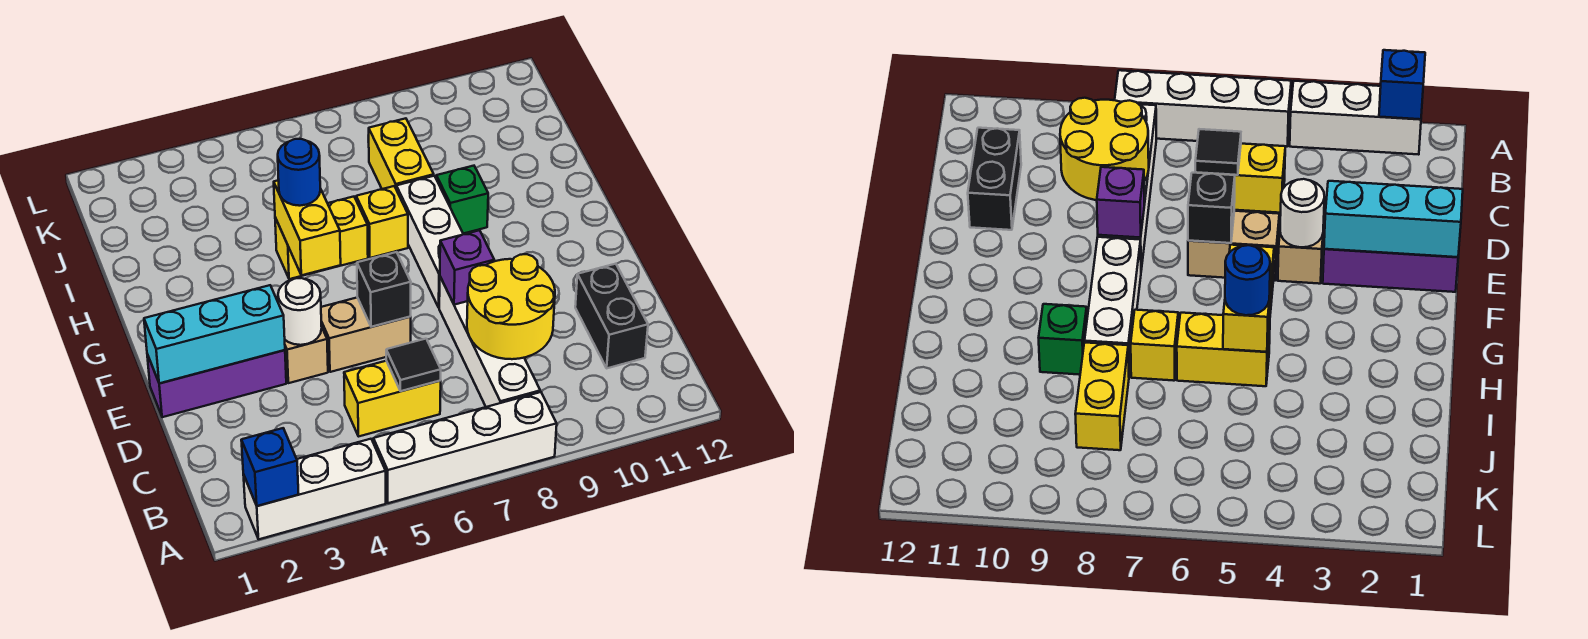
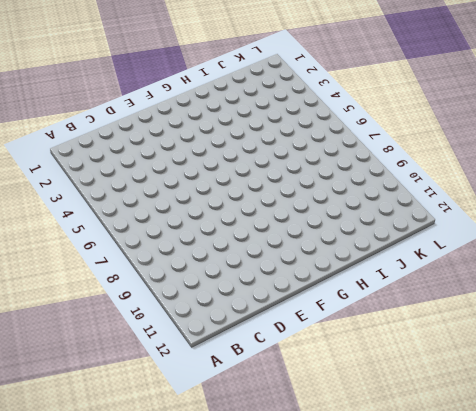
none -> white brick A2:A4 level 1
none -> white brick A5:A8 level 1
none -> white brick B8:E8 level 1

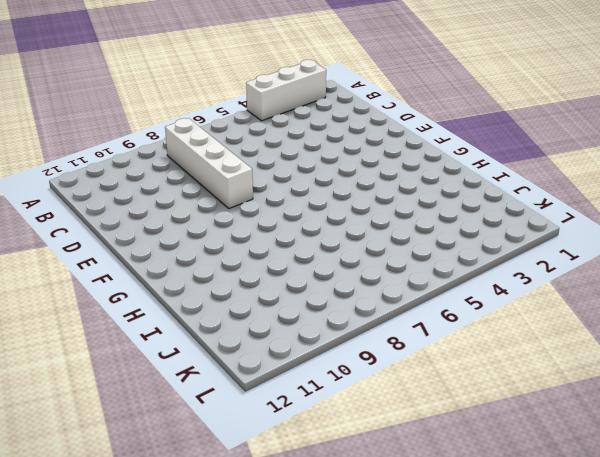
none -> white brick A5:A8 level 1
none -> yellow brick C5:C6 level 1
none -> black brick C11:D11 level 1

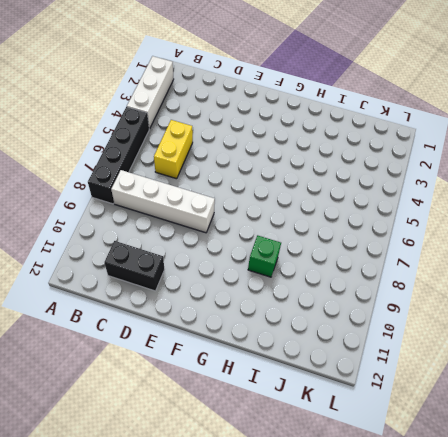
black brick A5:A8 level 1 -> white brick A5:A8 level 1
none -> purple brick E1:E3 level 1
none -> tan brick E4 level 1
none -> tan brick E5:E6 level 1

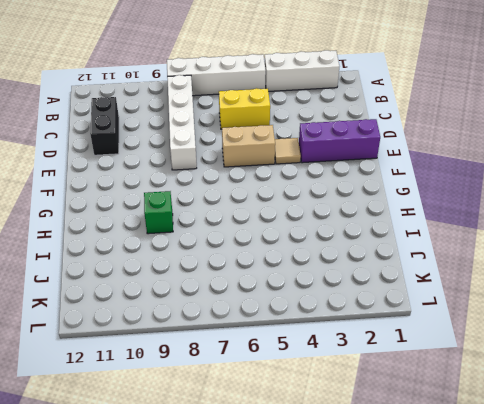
tan tile E4 level 1 -> tan brick E4 level 1
none -> white brick F8:H8 level 1
none -> yellow brick H5:H6 level 1
none -> yellow brick H7 level 1

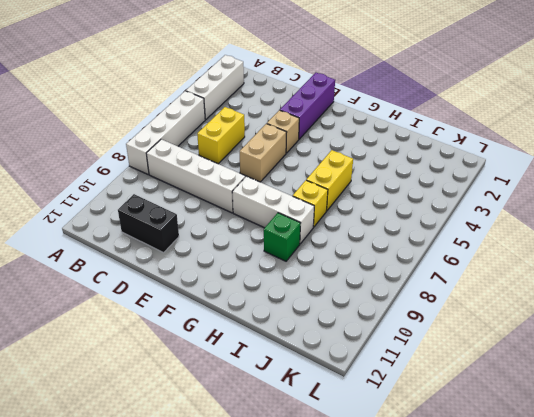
none -> yellow brick I8:J8 level 1
none -> blue brick A2 level 2
none -> black tile C6 level 2

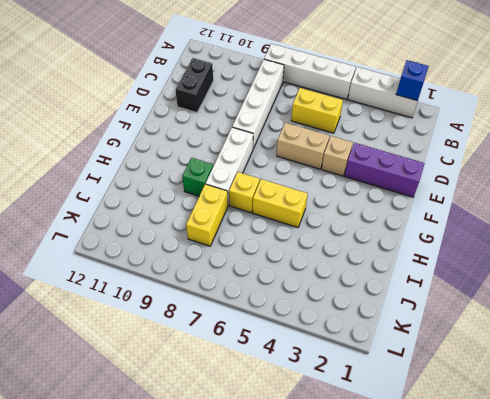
none -> black tile C6 level 2
none -> yellow round brick C8:D9 level 2
none -> cyan brick E1:E3 level 2

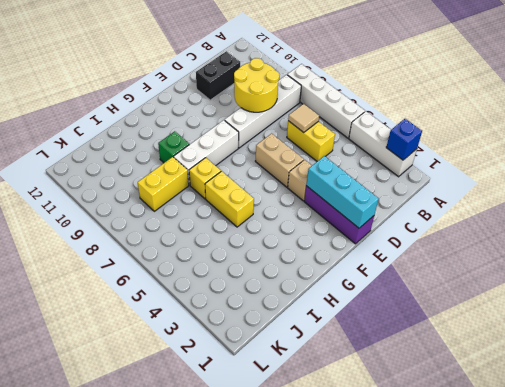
tan tile C6 level 2 -> black tile C6 level 2
none -> white round brick E4 level 2
none -> black brick E6 level 2
none -> purple brick E8 level 2

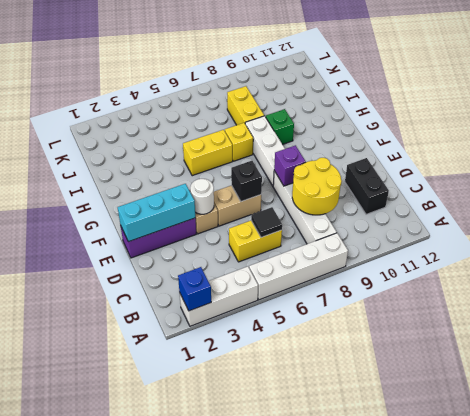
none -> yellow brick G5:H5 level 2
none -> blue round brick H5 level 3

